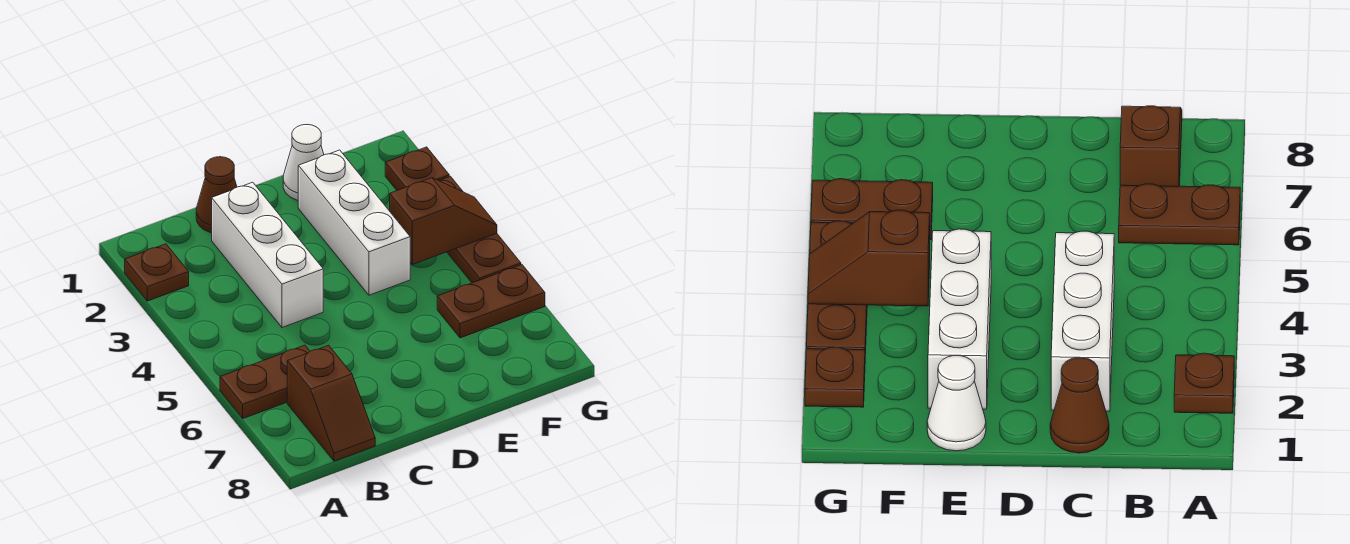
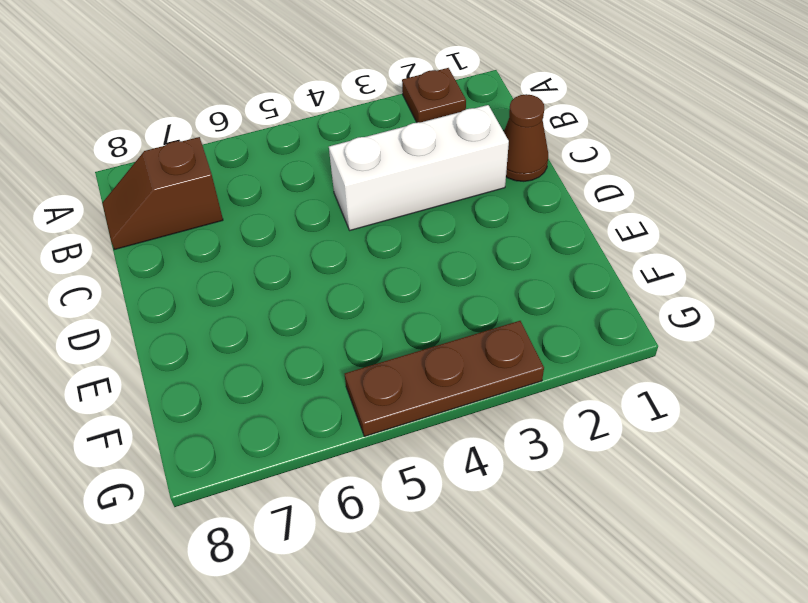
none -> brown plate A6:B6 level 1
none -> white cone E1 level 1

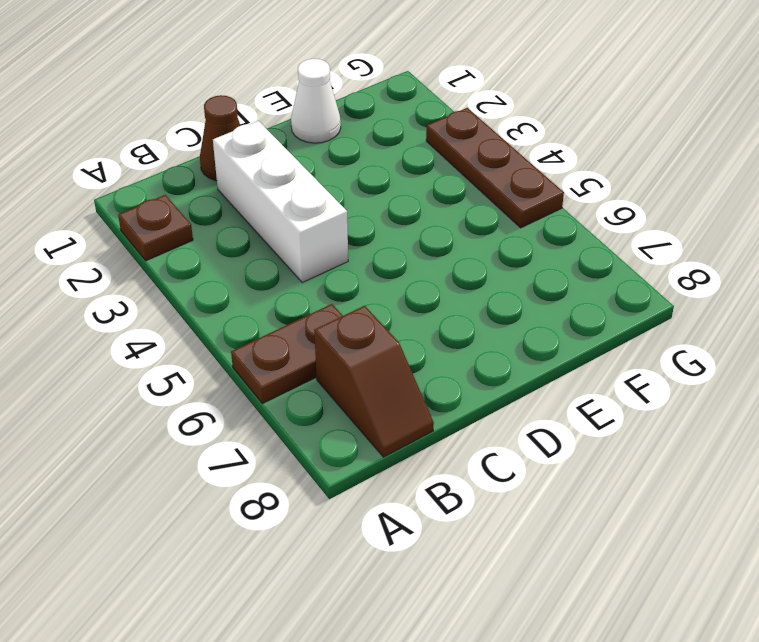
none -> white brick E2:E4 level 1
none -> brown plate F6:G6 level 1

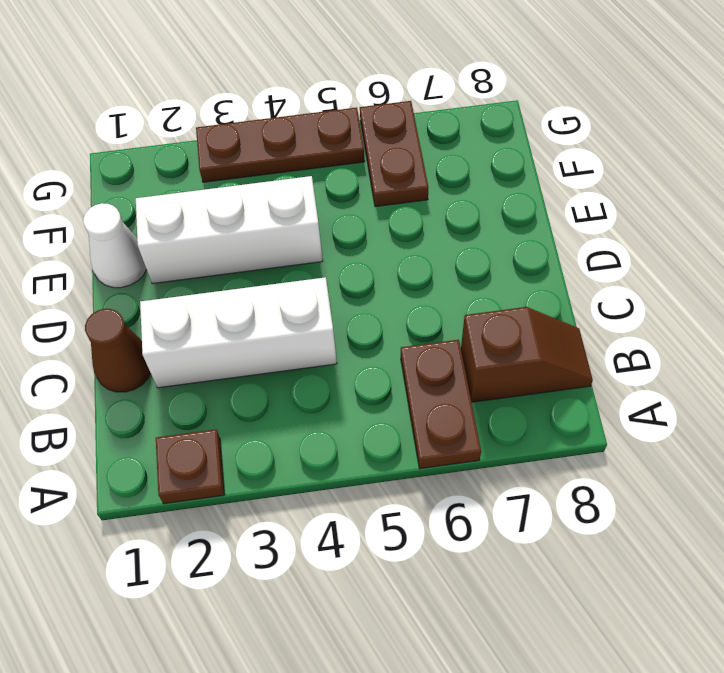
none -> brown plate G2 level 1
none -> brown slope F4:G4 level 2 top F

